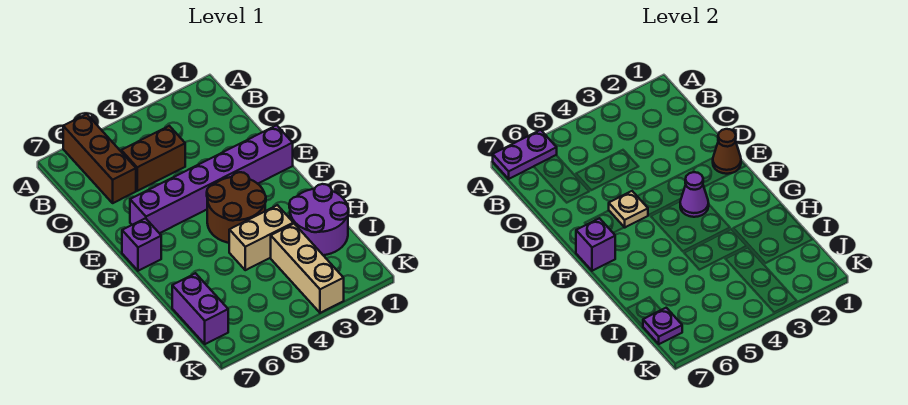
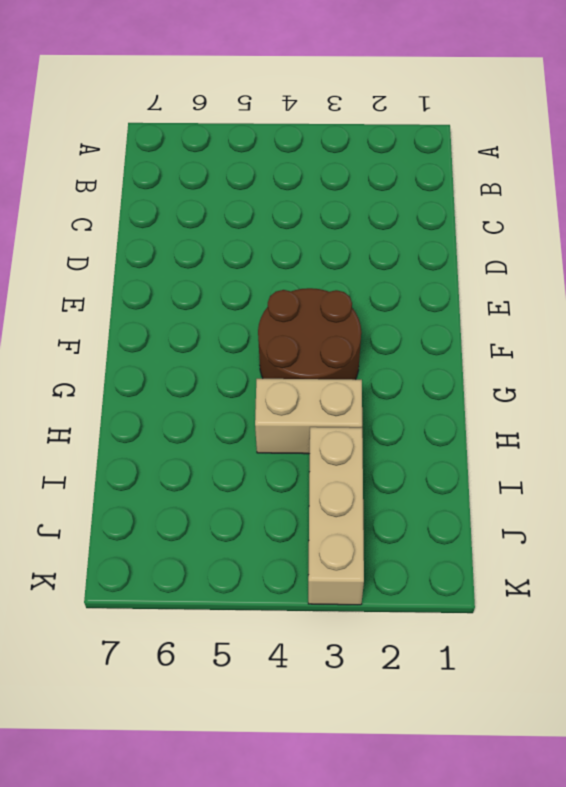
none -> brown brick A6:C6 level 1
none -> brown brick C4:C5 level 1
none -> purple brick E1:E6 level 1

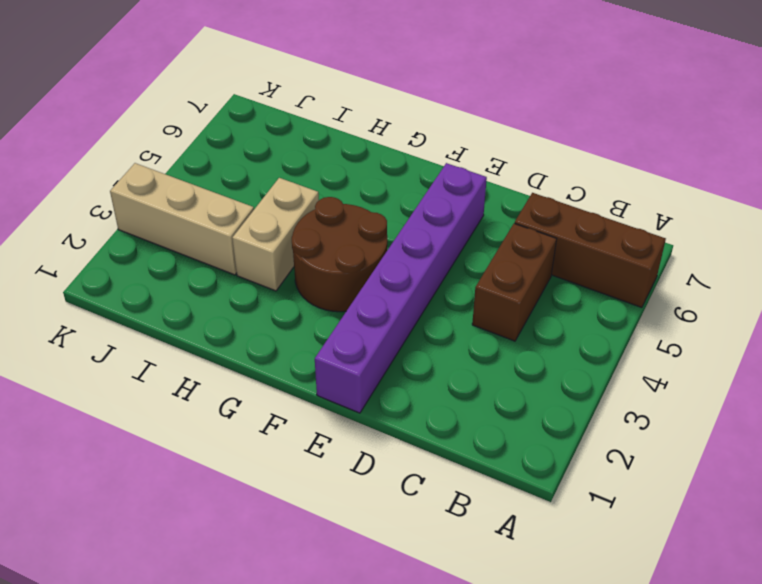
none -> purple brick F7 level 1
none -> purple round brick H1:I2 level 1
none -> purple brick I7:J7 level 1

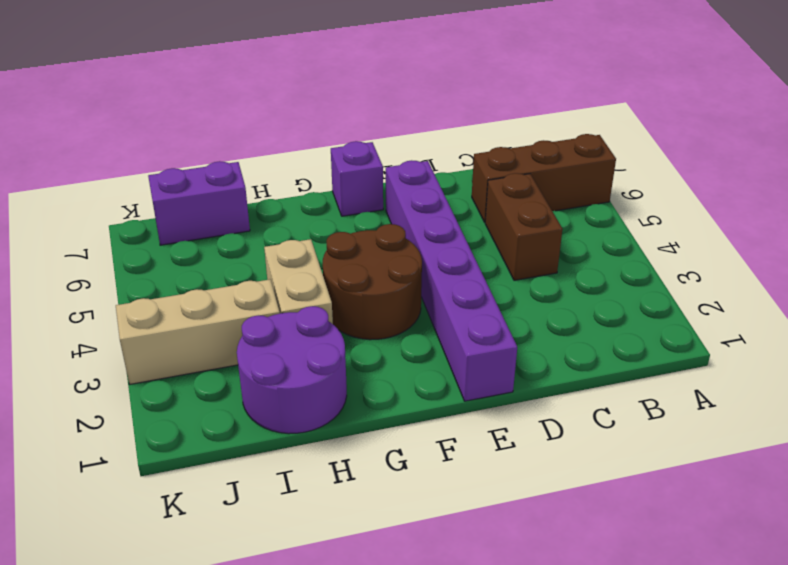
none -> purple plate A6:A7 level 2
none -> brown cone E1 level 2
none -> tan plate E5 level 2

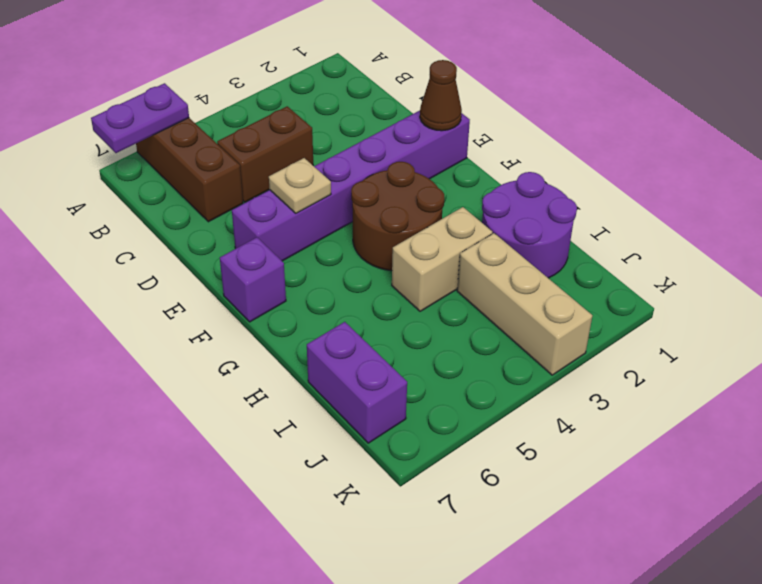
none -> purple cone F3 level 2
none -> purple brick F7 level 2
none -> purple plate J7 level 2

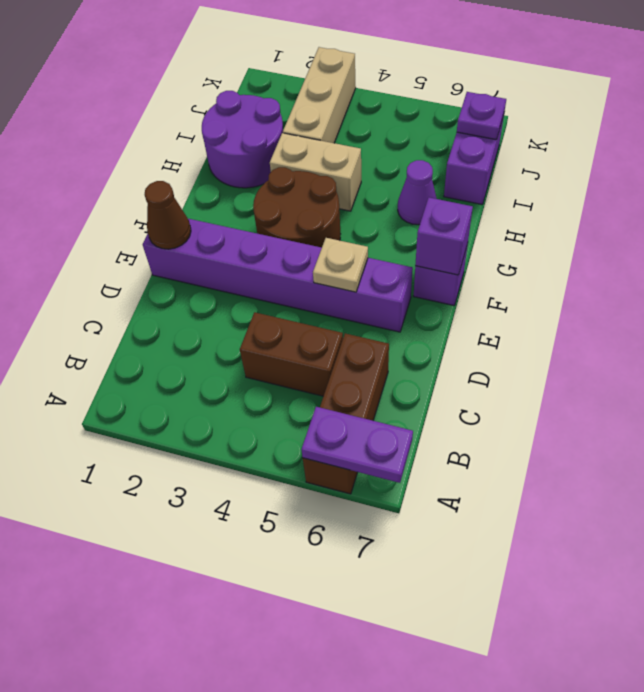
purple cone H6 level 1 -> purple cone F3 level 2

